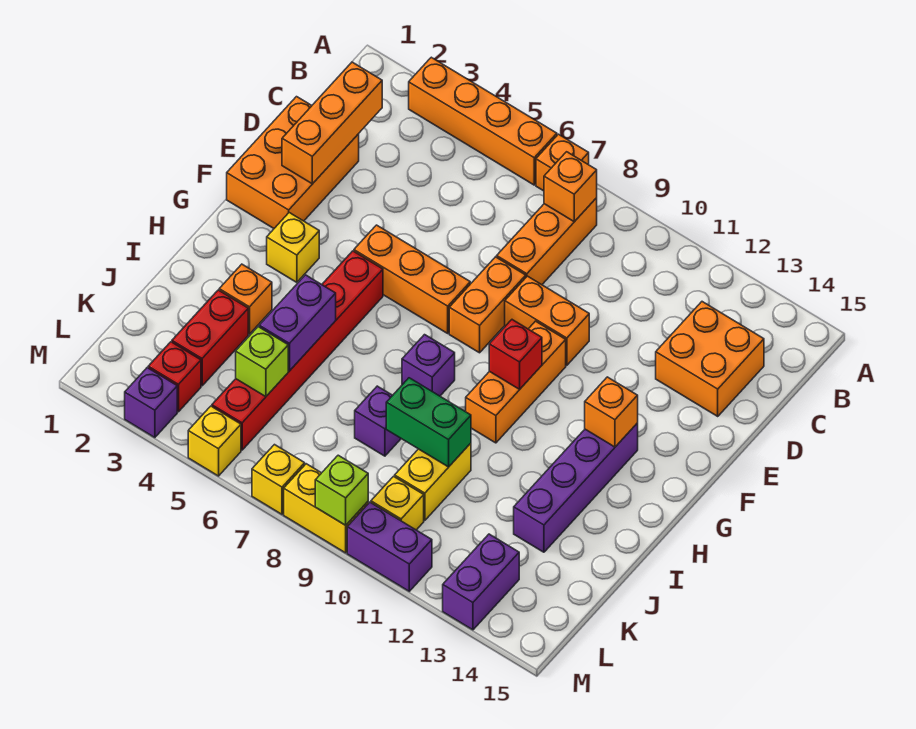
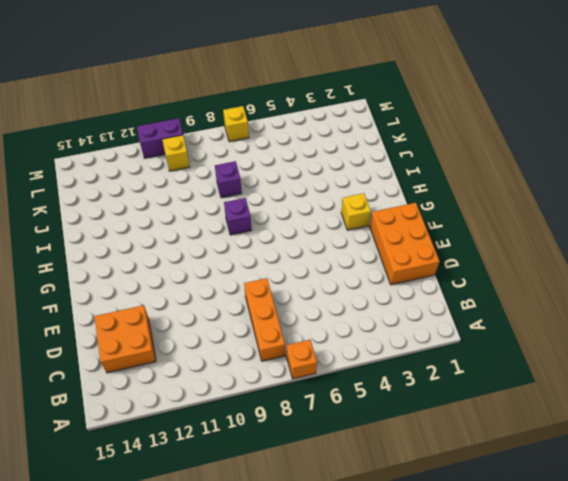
none -> orange brick A3:A6 level 1
none -> orange brick E8:F8 level 1
none -> orange brick E9:E10 level 1
none -> orange brick F5:F7 level 1

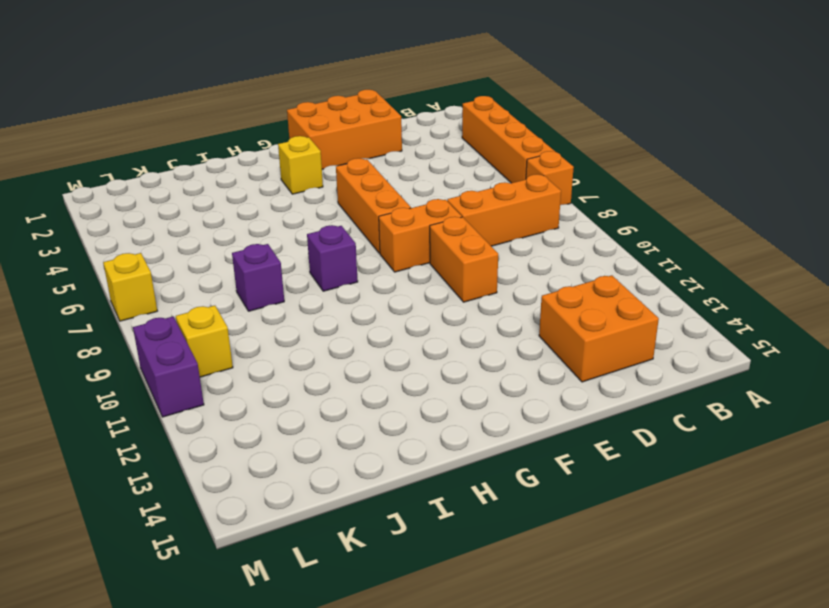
none -> orange brick F10:H10 level 1
none -> red brick G5:L5 level 1
none -> purple brick G13:J13 level 1
none -> orange brick I3 level 1

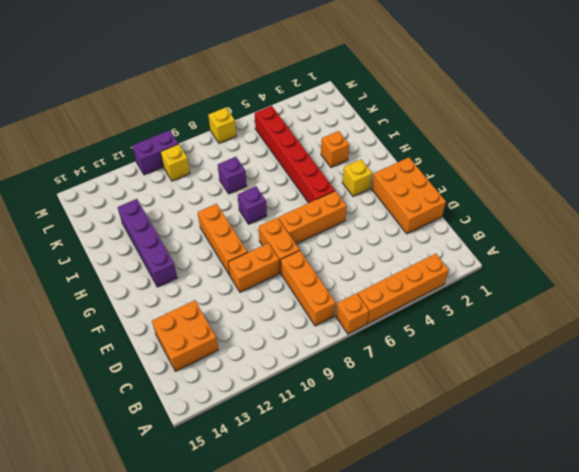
none -> red brick J3:K3 level 1
none -> yellow brick J10:K10 level 1
none -> red brick L3 level 1
none -> purple brick L13:M13 level 1

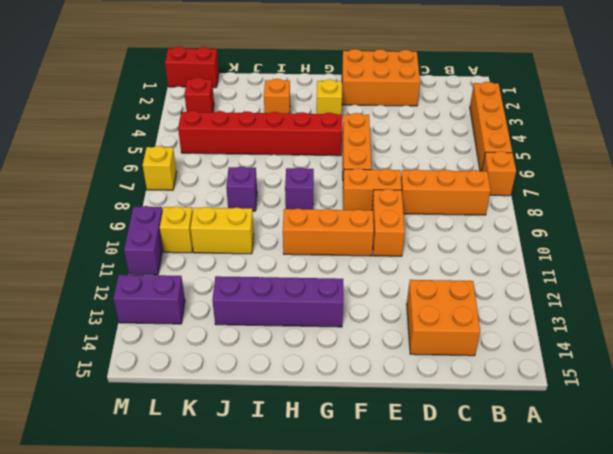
red brick L1:M1 level 1 -> red brick J3:K3 level 1
none -> purple brick M3 level 1
none -> yellow brick M5 level 1
none -> yellow brick M8:M9 level 1
none -> orange brick B8 level 2

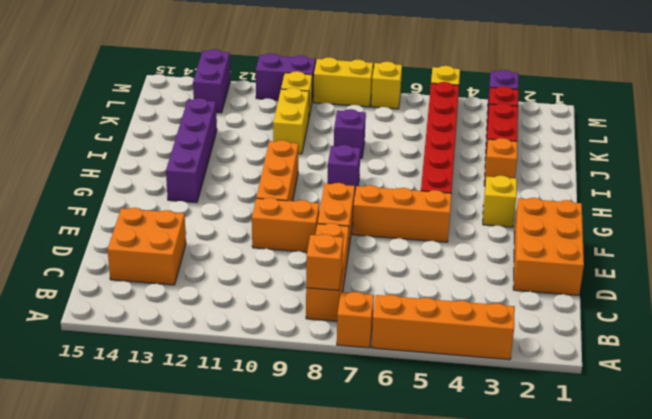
none -> orange brick C2:E2 level 2
none -> red brick G10 level 2
none -> orange brick G13 level 2
none -> purple brick I5:J5 level 2

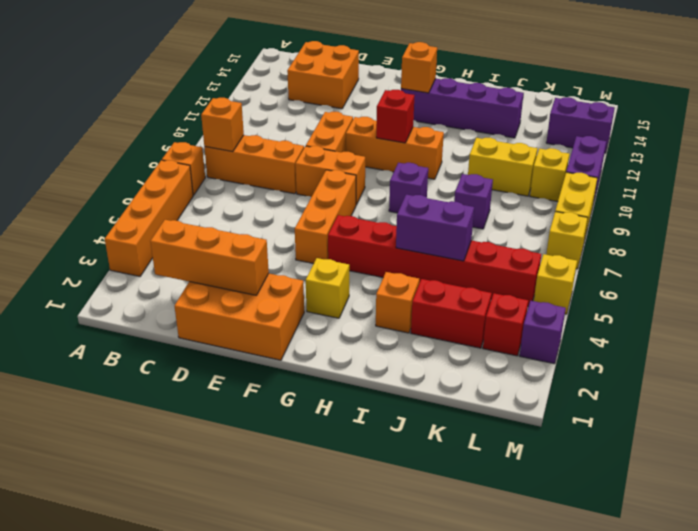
none -> green brick J9:J10 level 2
none -> lime brick K5 level 2
none -> lime brick M9 level 2

